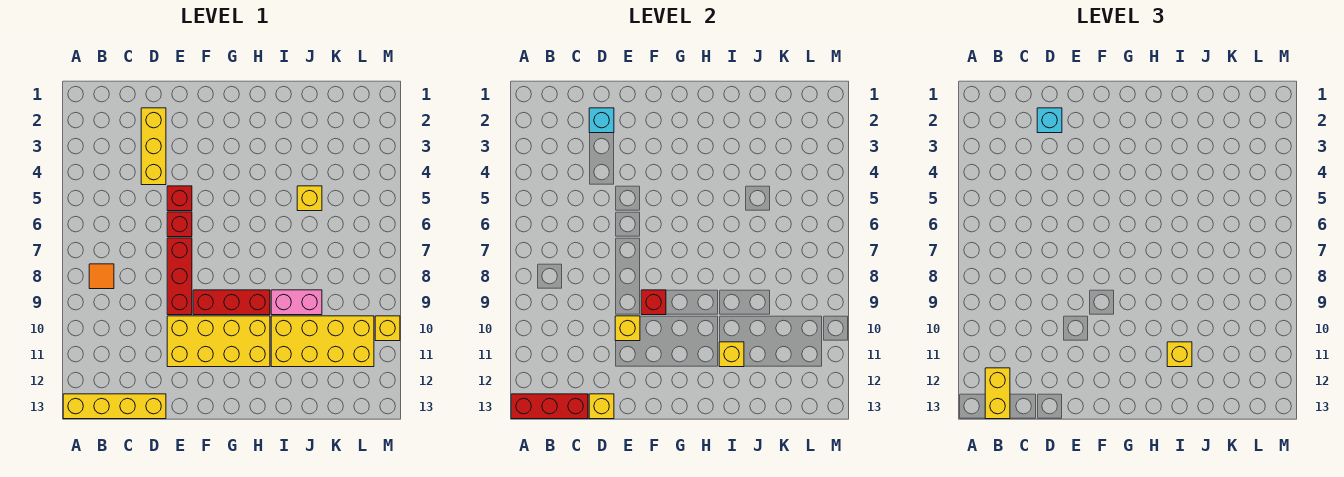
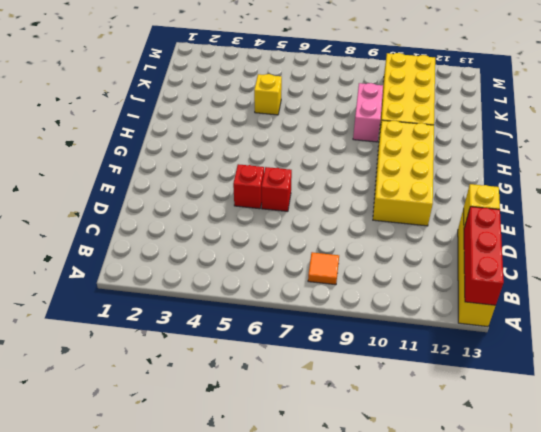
none -> yellow brick D2:D4 level 1
none -> red brick E7:E9 level 1
none -> red brick F9:H9 level 1

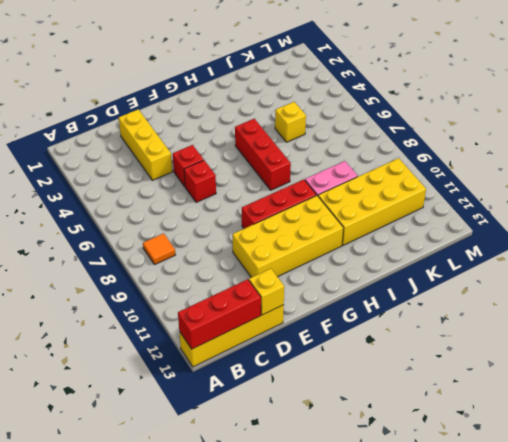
red brick H5:H7 level 1 -> red brick E7:E9 level 1
none -> yellow brick M10 level 1
none -> cyan brick D2 level 2
none -> yellow brick E10 level 2

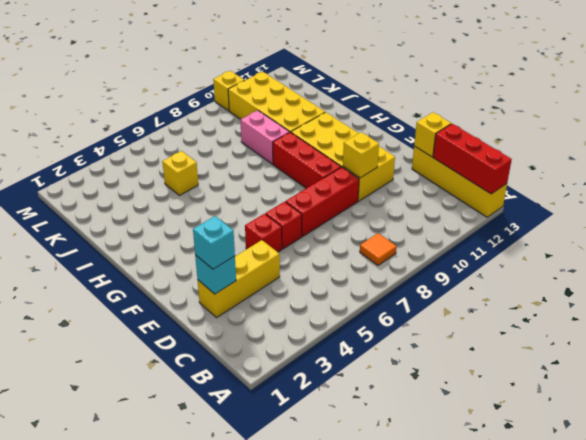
none -> red brick F9 level 2
none -> yellow brick I11 level 2
none -> yellow brick B12:B13 level 3

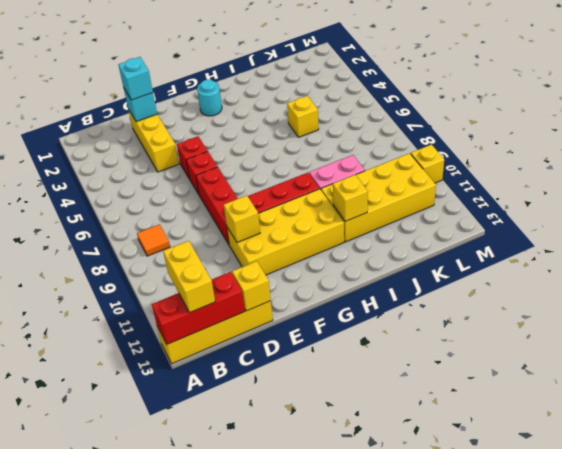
cyan round brick G2 level 1 -> none
none -> red brick F9 level 2
none -> yellow brick I11 level 3

